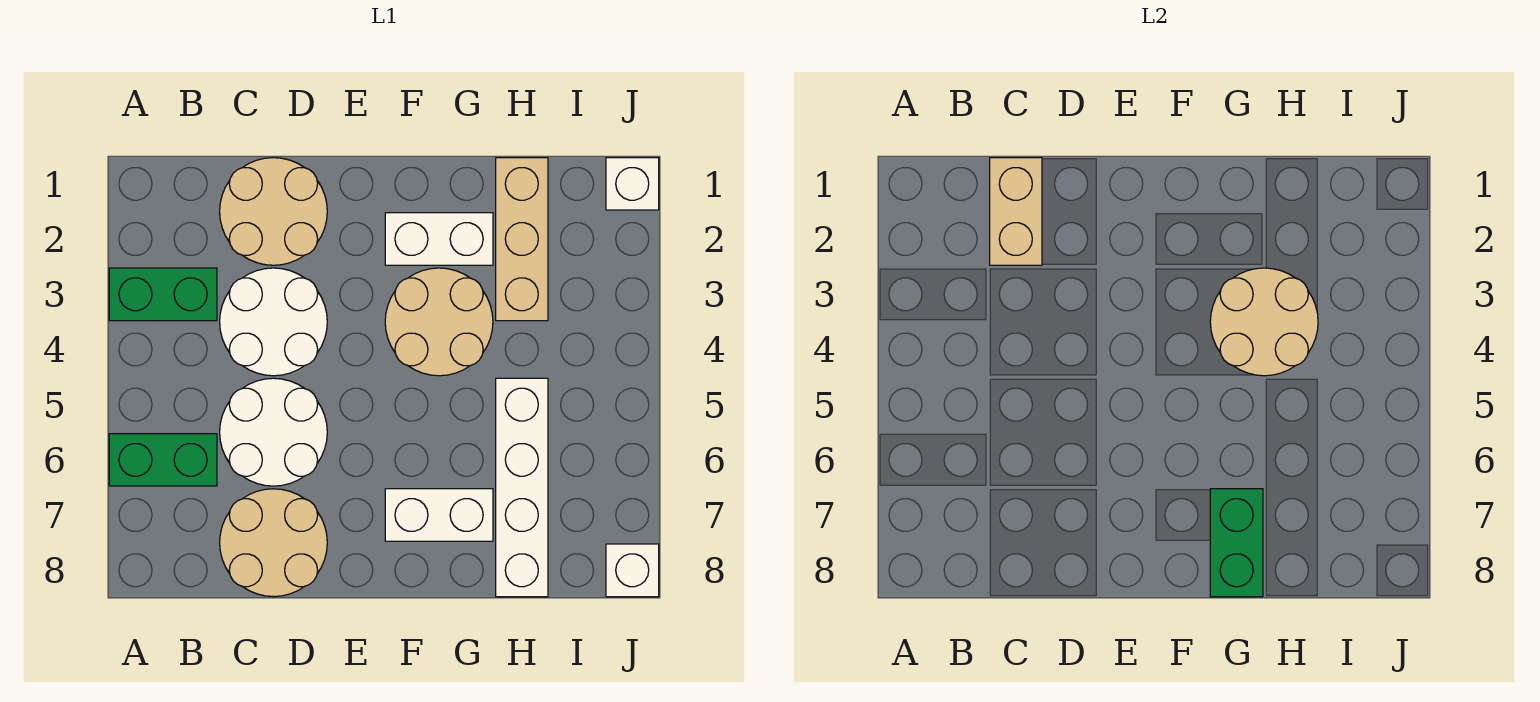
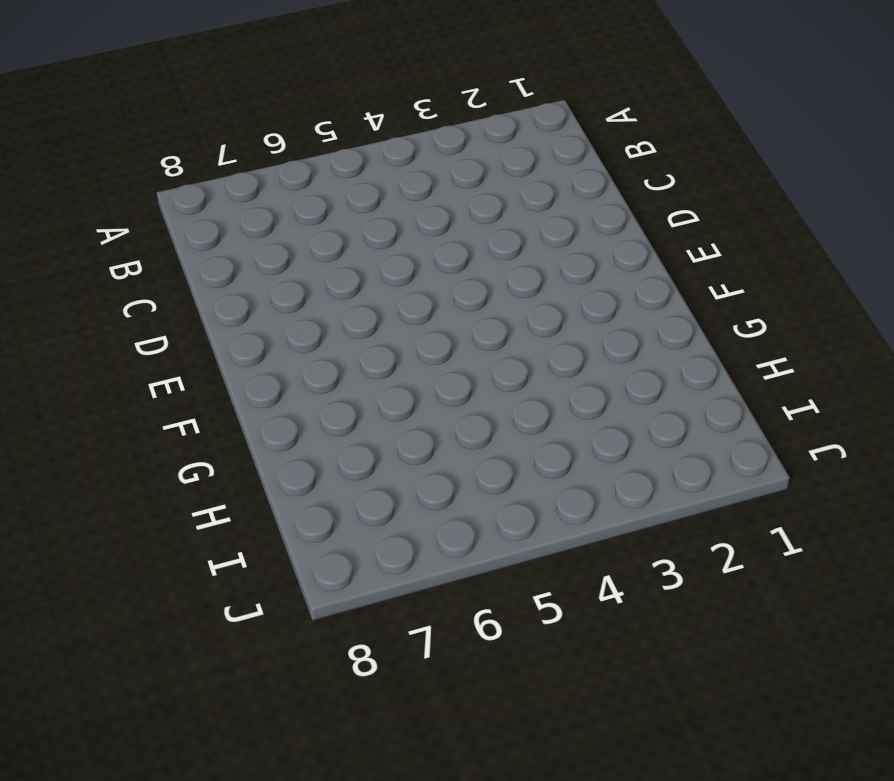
none -> green brick A3:B3 level 1
none -> green brick A6:B6 level 1
none -> tan round brick C1:D2 level 1

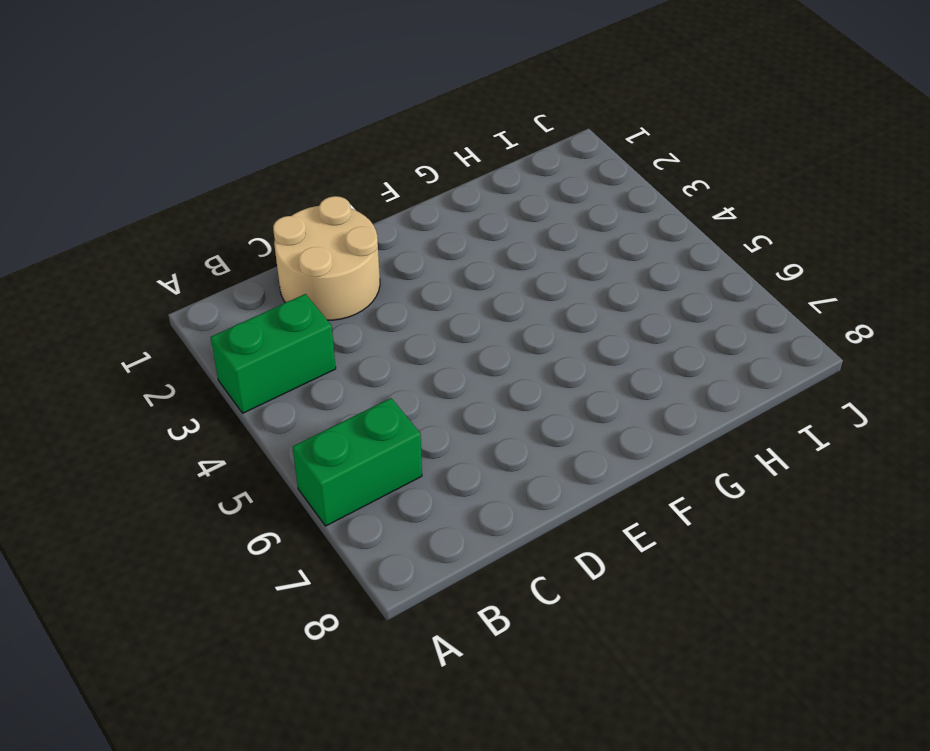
none -> white round brick C3:D4 level 1
none -> white round brick C5:D6 level 1
none -> tan round brick C7:D8 level 1

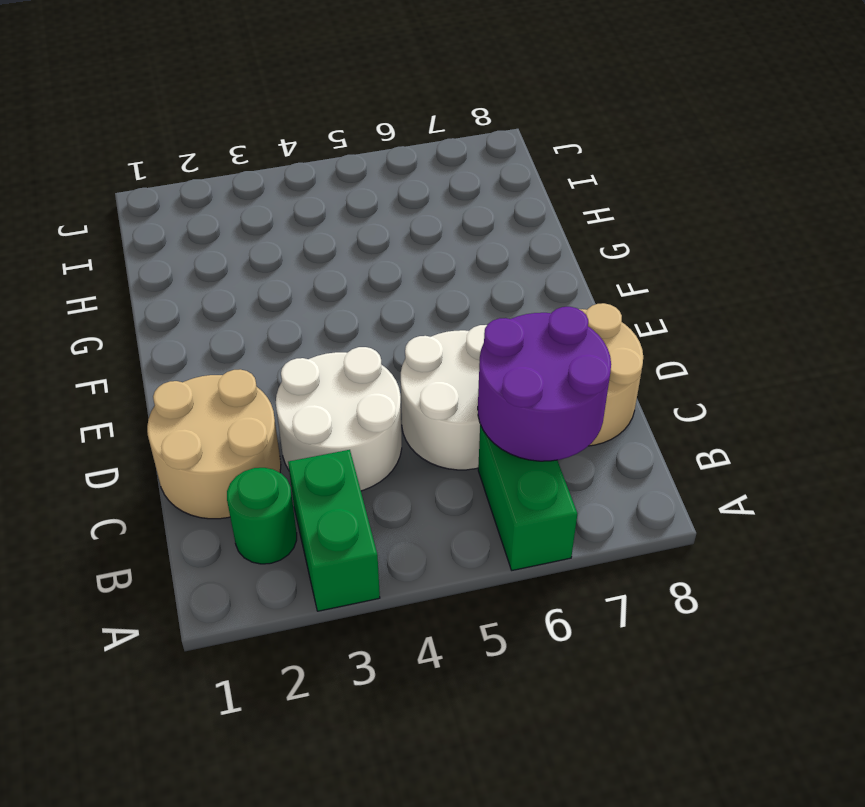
green round brick B2 level 1 -> none
purple round brick B6:C7 level 2 -> none
none -> white brick F2:G2 level 1
none -> tan round brick F3:G4 level 1
none -> white brick F7:G7 level 1

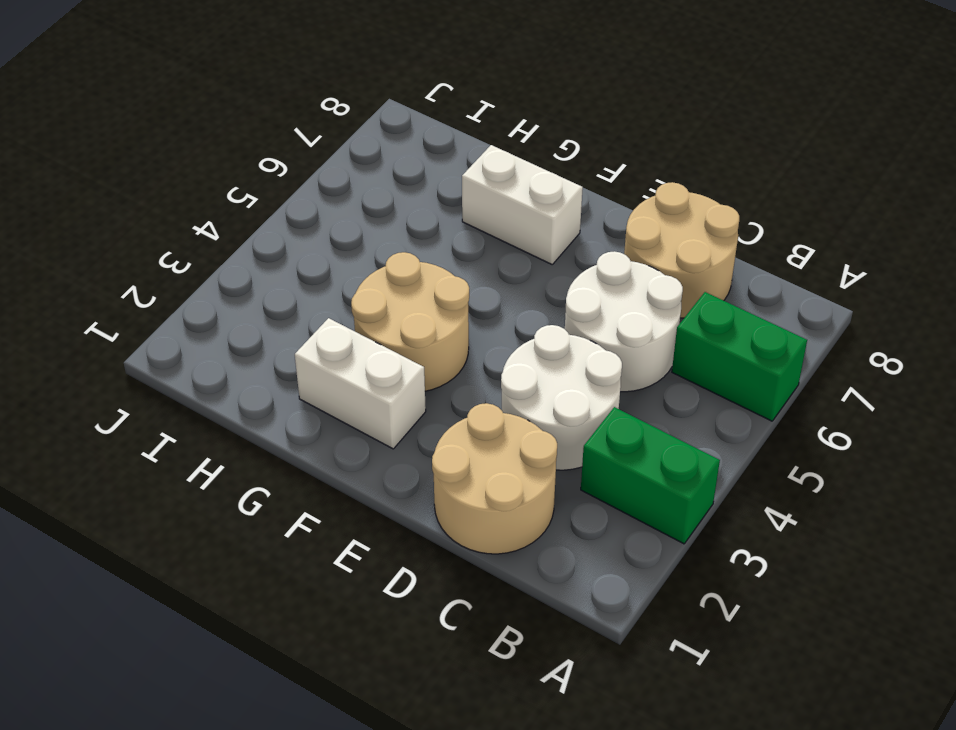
none -> tan brick H1:H3 level 1
none -> white brick H5:H8 level 1
none -> white brick J1 level 1

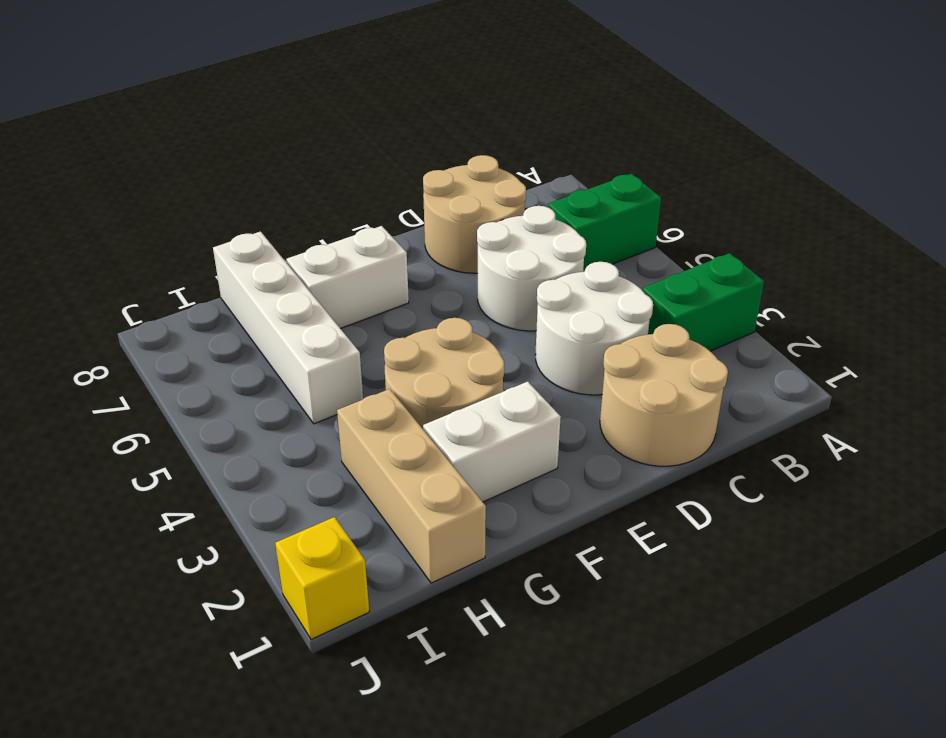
yellow brick J1 level 1 -> white brick J1 level 1
none -> white brick J8 level 1
none -> tan brick C1:C2 level 2
none -> tan round brick G3:H4 level 2

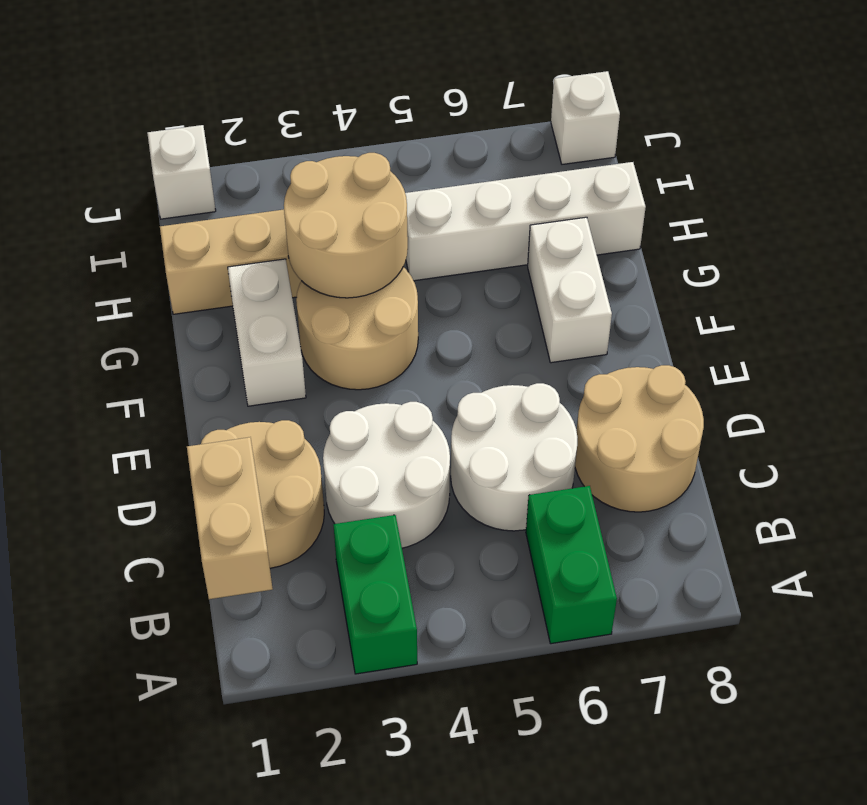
tan brick B1:C1 level 2 -> tan brick C1:C2 level 2
none -> green brick G7:G8 level 2

